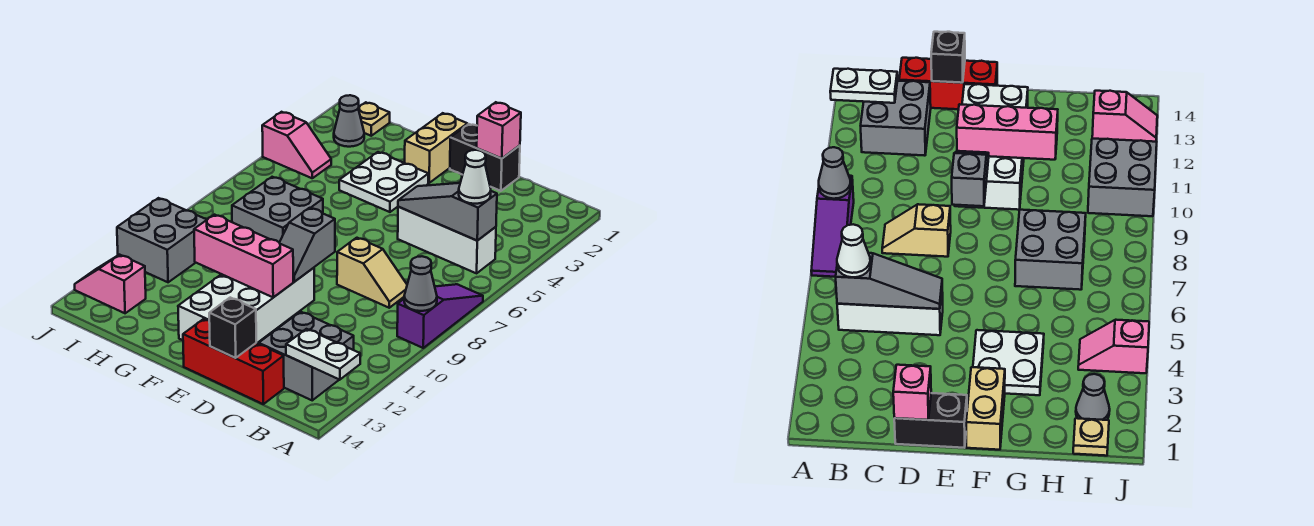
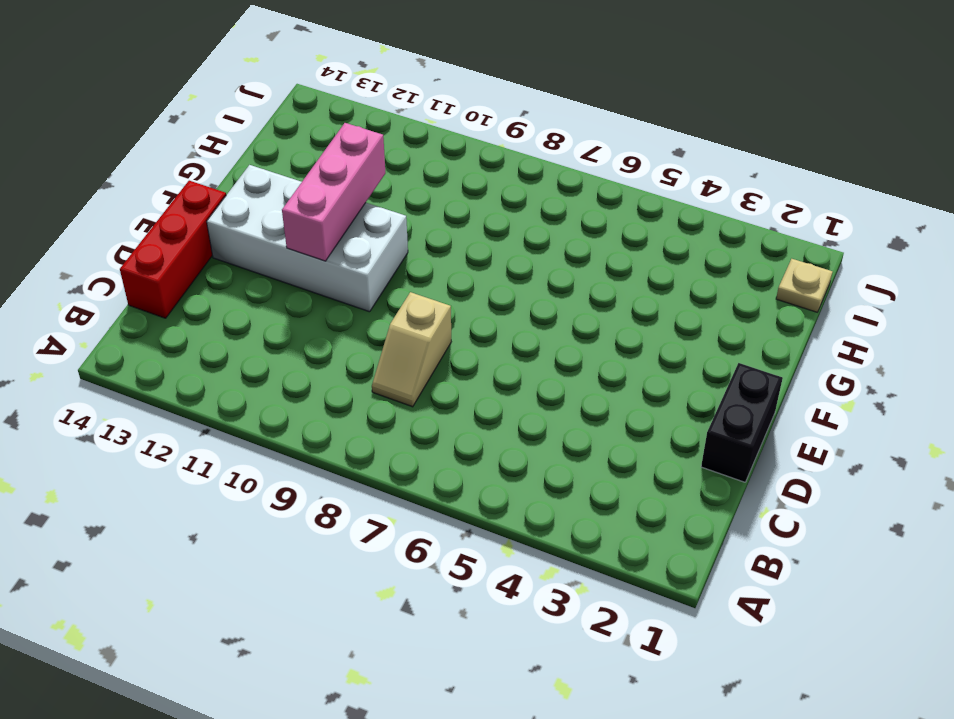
none -> purple slope A7:A9 level 1 top 9
none -> white brick B5:D5 level 1
none -> grey brick B12:C13 level 1

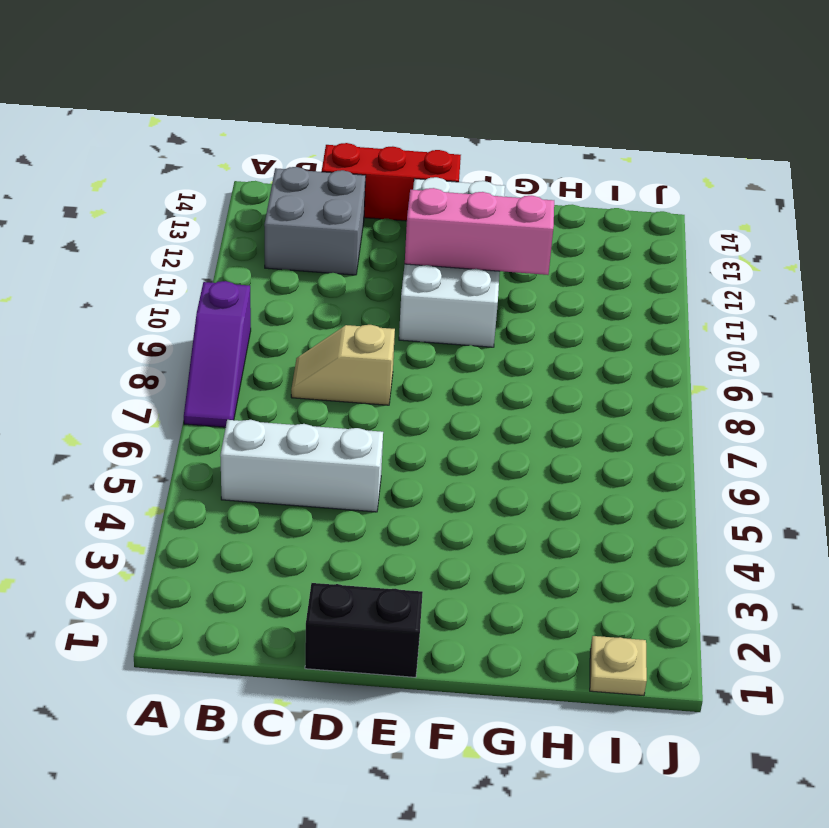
none -> tan brick F1:F2 level 1
none -> white plate F3:G4 level 1
none -> grey brick G7:H8 level 1

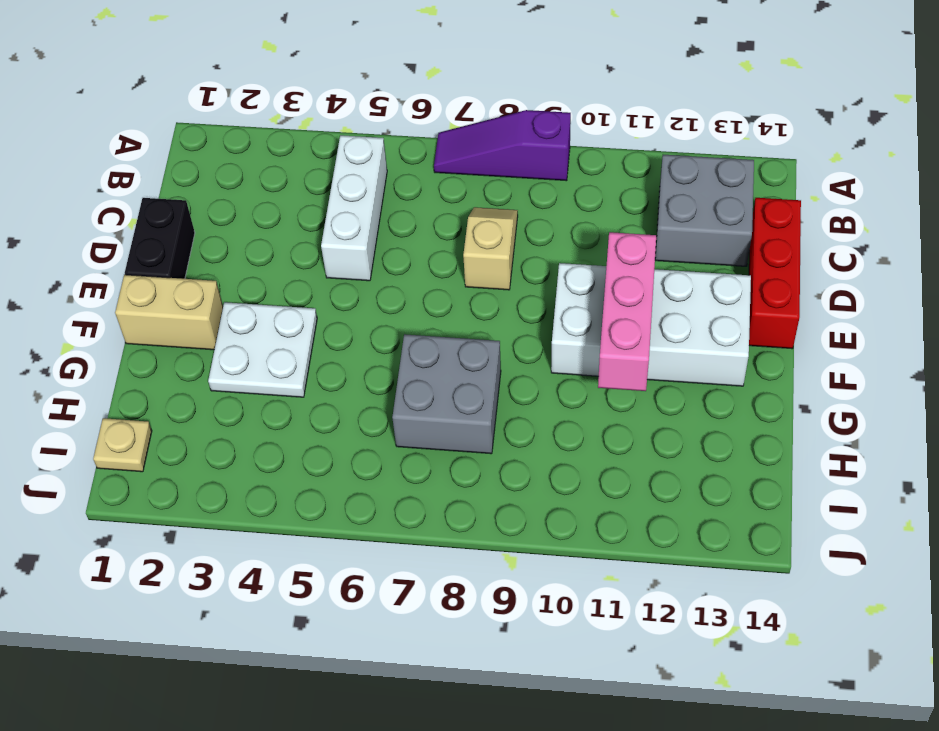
none -> grey cone I2 level 1
none -> pink slope I4:J4 level 1 top J
none -> grey brick I10:J11 level 1

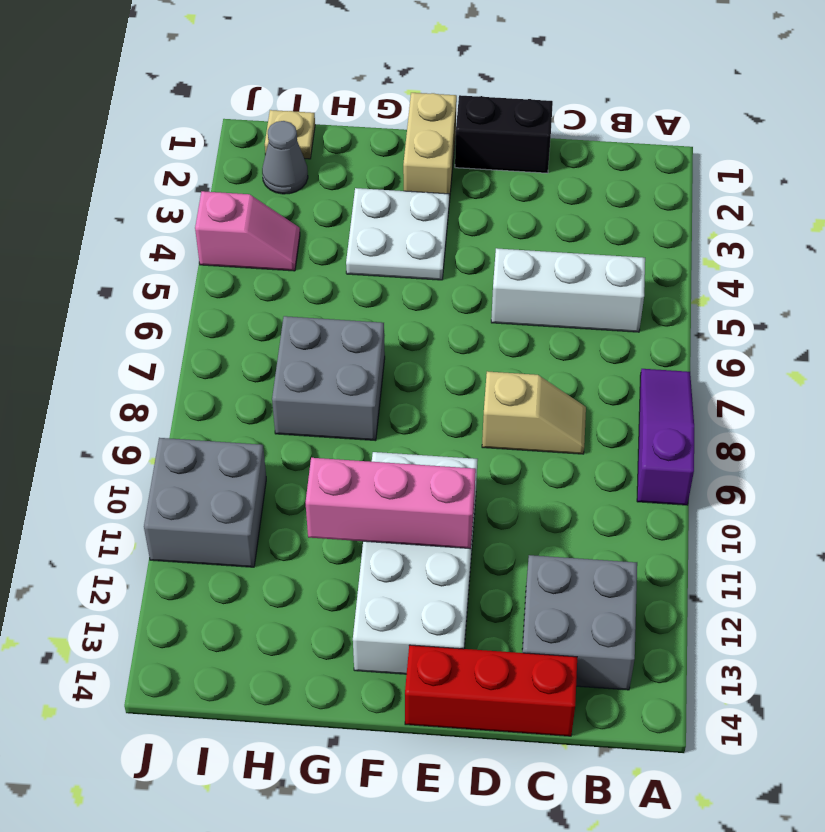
none -> pink slope I13:J13 level 1 top I
none -> grey cone A9 level 2
none -> white plate A13:B13 level 2

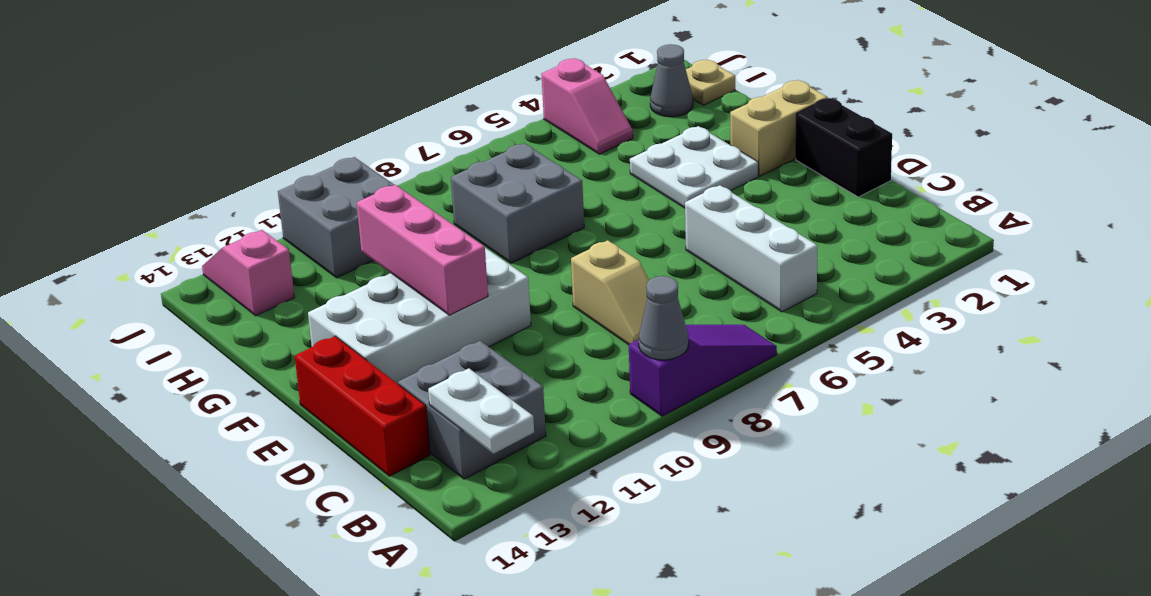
none -> grey slope B5:D5 level 2 top B
none -> pink brick D1 level 2
none -> black brick D14 level 2

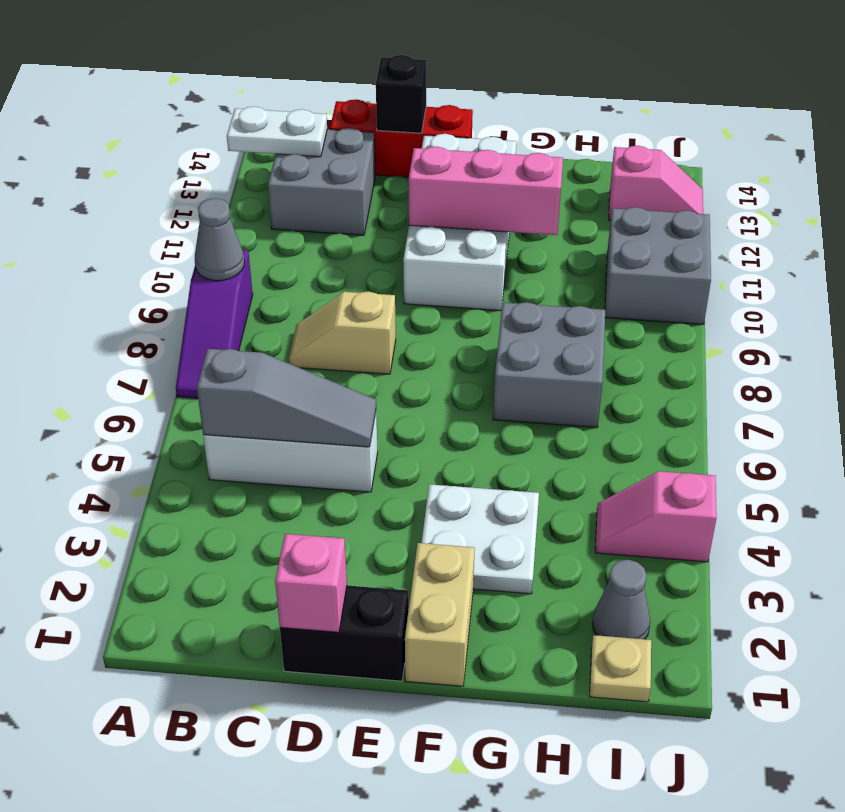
none -> grey slope E9:E10 level 2 top 9
none -> white cone B5 level 3

